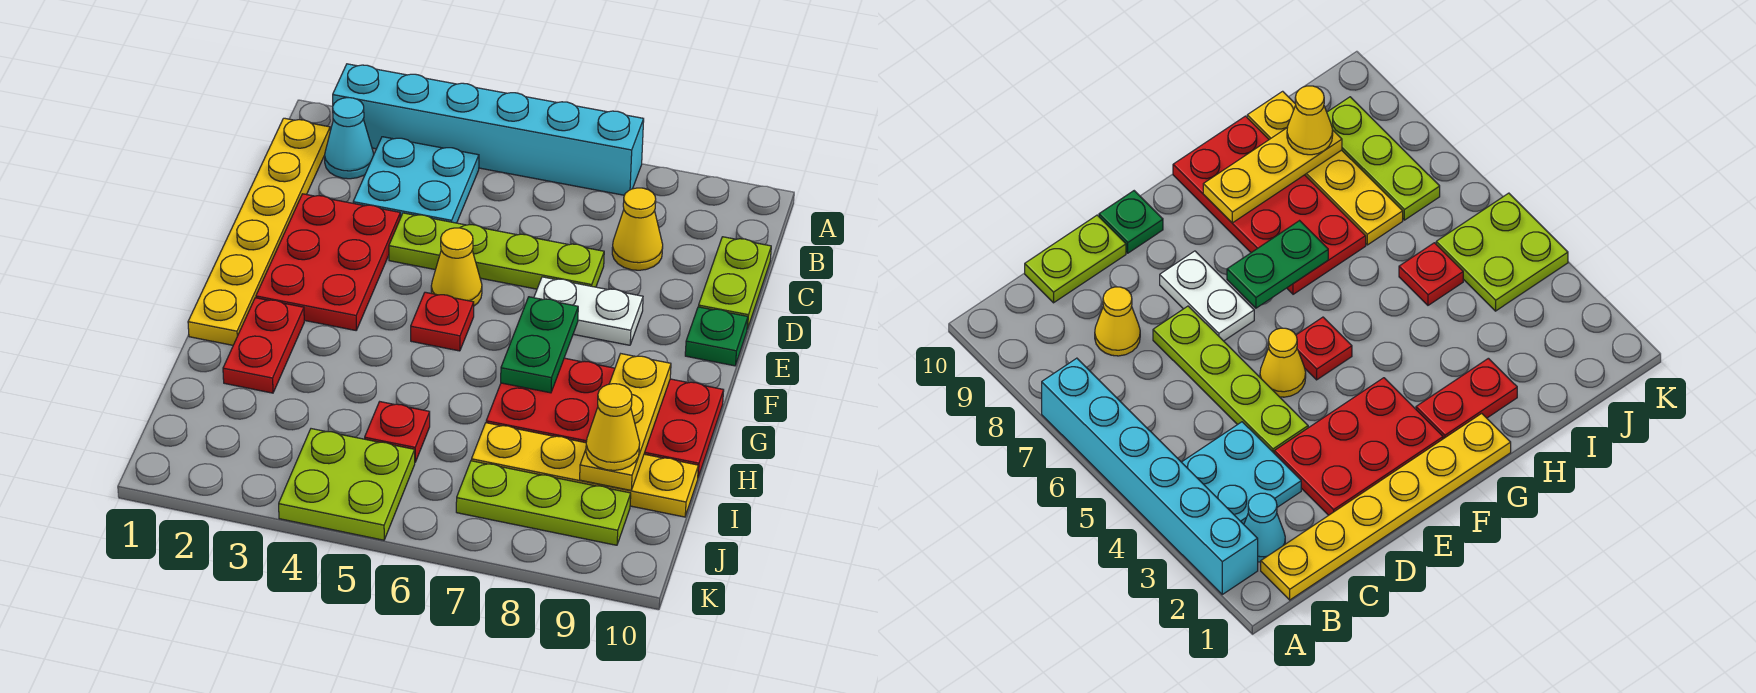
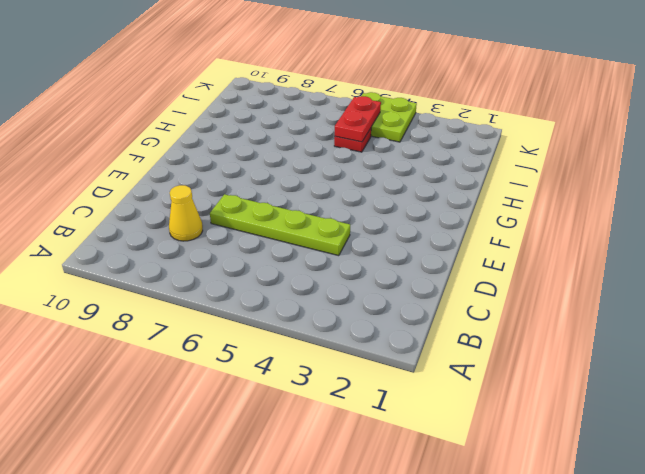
red plate I5:J5 level 2 -> red plate G2:H2 level 1
none -> cyan brick A2:A7 level 1
none -> yellow plate B1:G1 level 1
none -> cyan cone B2 level 1

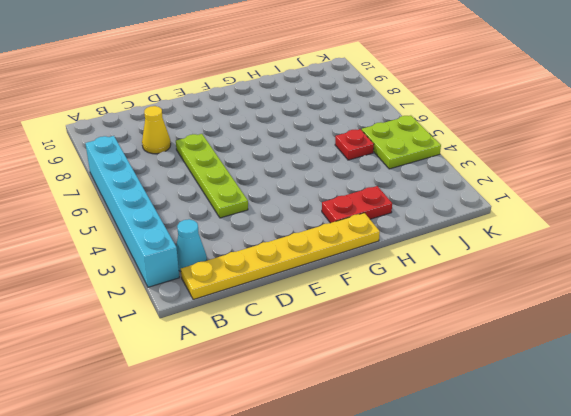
none -> cyan plate B3:C4 level 1
none -> lime plate C10:D10 level 1
none -> red plate D2:F3 level 1

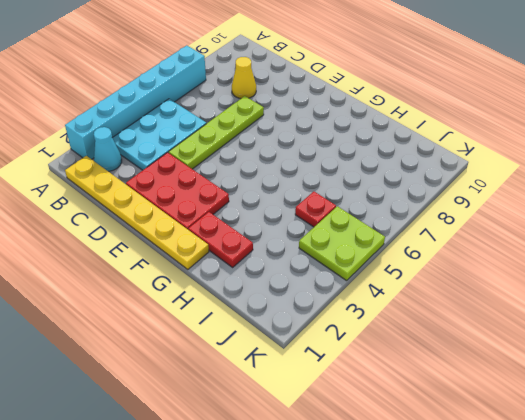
cyan plate B3:C5 level 1 -> cyan plate B3:C4 level 1
none -> lime plate C10:D10 level 1
none -> yellow cone E5 level 1
none -> white plate E7:E8 level 1

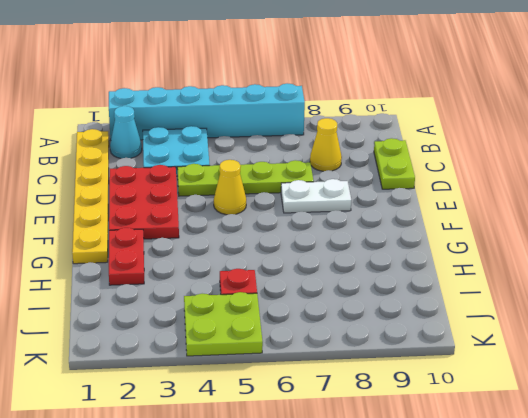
none -> green plate E10 level 1
none -> red plate F5 level 1
none -> red plate G7:H10 level 1

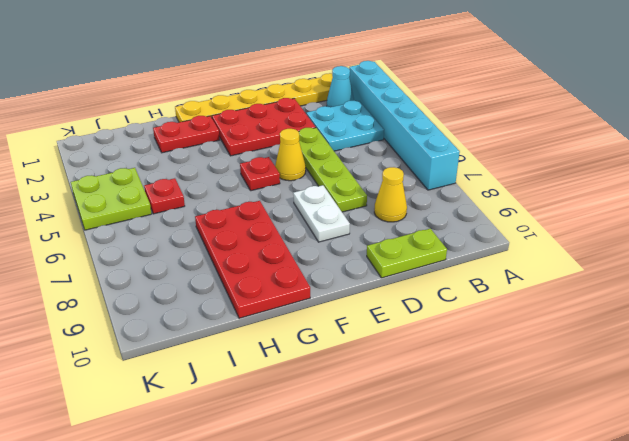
none -> green plate E10 level 1
none -> yellow plate I7:I10 level 1
none -> lime plate J7:J9 level 1

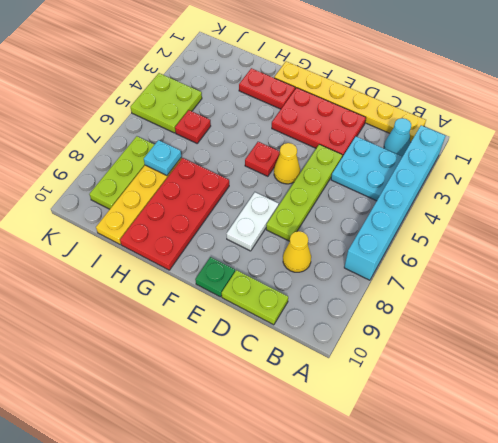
cyan plate I7 level 2 -> none
none -> green plate F7:G7 level 2
none -> yellow plate G9:I9 level 2
none -> yellow cone I9 level 3

